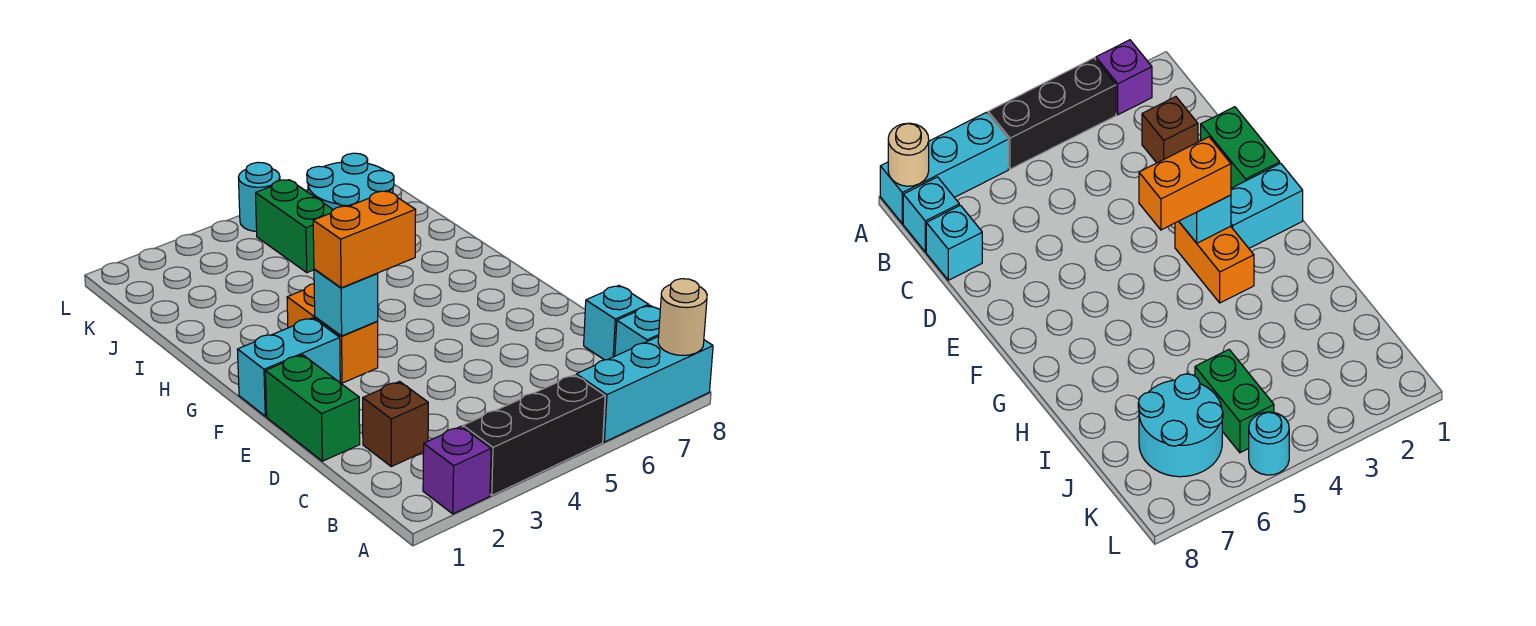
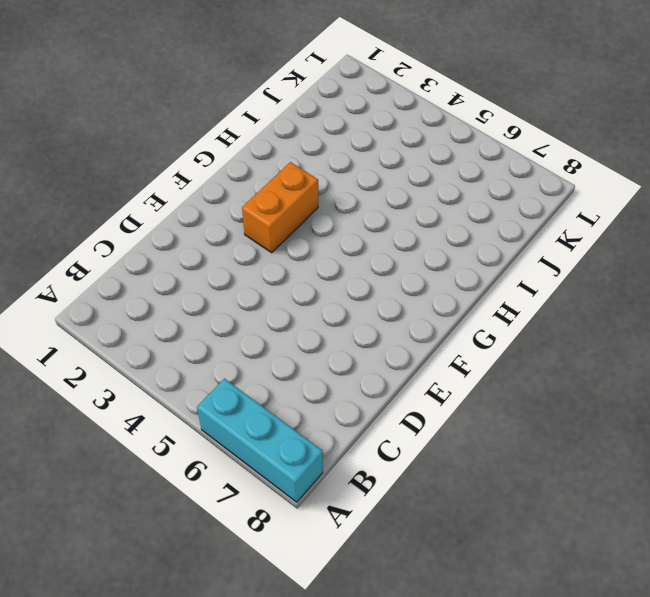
none -> purple brick A2 level 1
none -> black brick A3:A5 level 1
none -> cyan brick B8 level 1

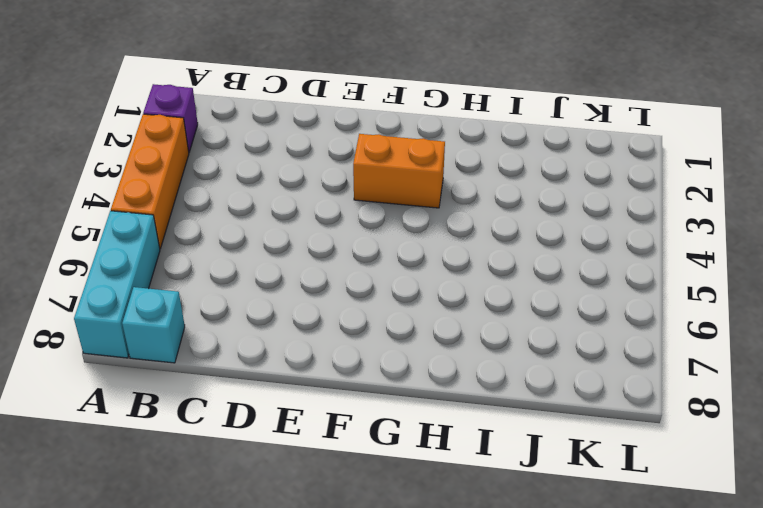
orange brick A3:A5 level 1 -> black brick A3:A5 level 1
none -> brown brick C2 level 1
none -> cyan brick C8 level 1
none -> green brick D1:E1 level 1

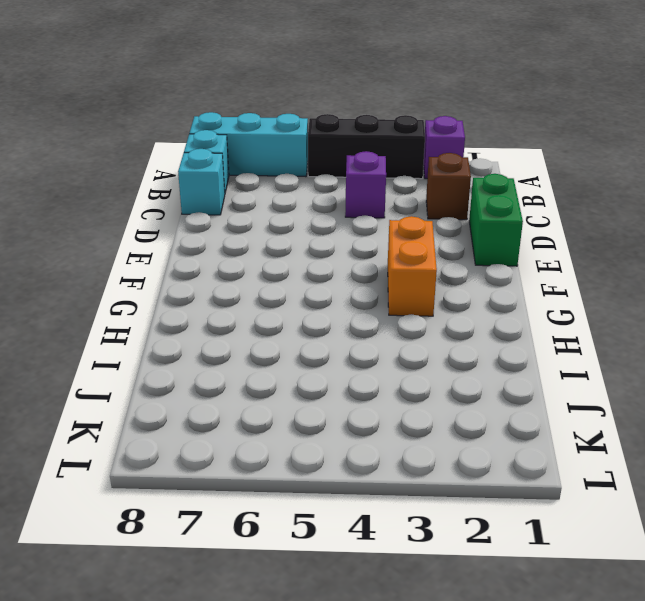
purple brick C4 level 1 -> none
none -> cyan brick F1:F2 level 1
none -> green brick J5:K5 level 1
none -> cyan round brick J6:K7 level 1

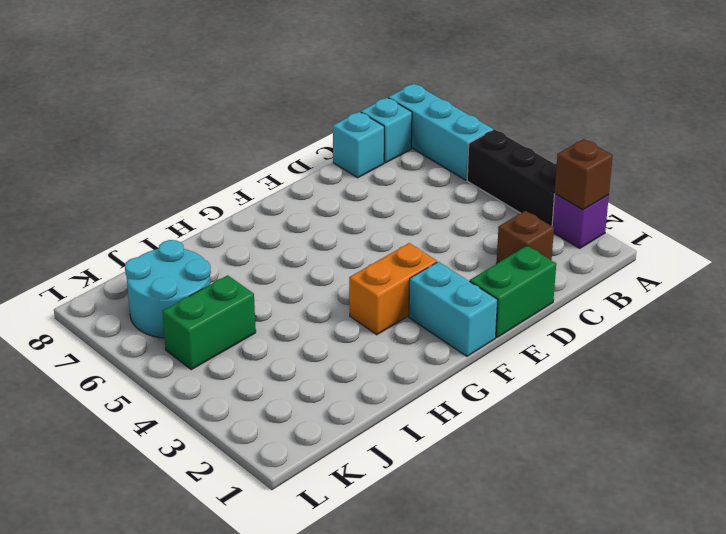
brown brick A2 level 2 -> none
none -> cyan round brick L5 level 1
none -> tan round brick A8 level 2
none -> cyan brick F3 level 2

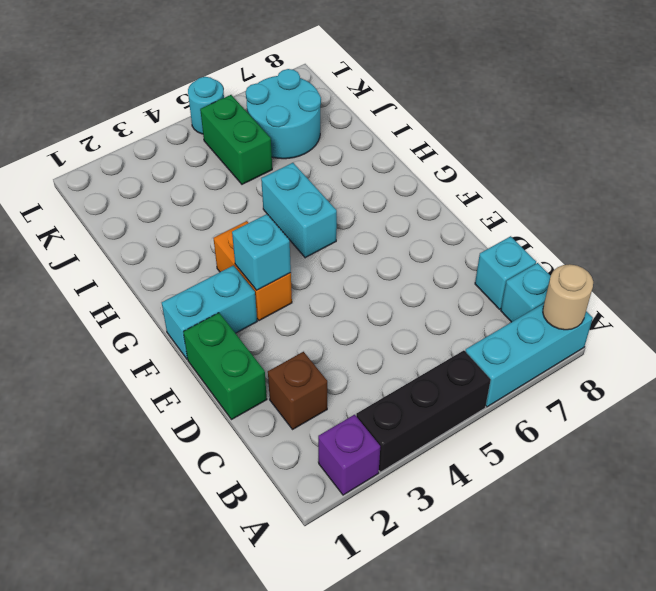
cyan brick G5:H5 level 1 -> none
none -> orange brick F3:F4 level 3

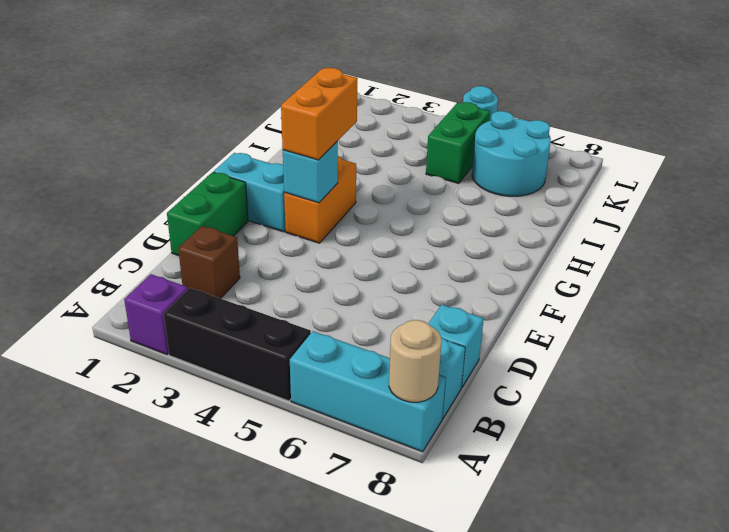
orange brick F3:G3 level 3 -> orange brick F3:F4 level 3

